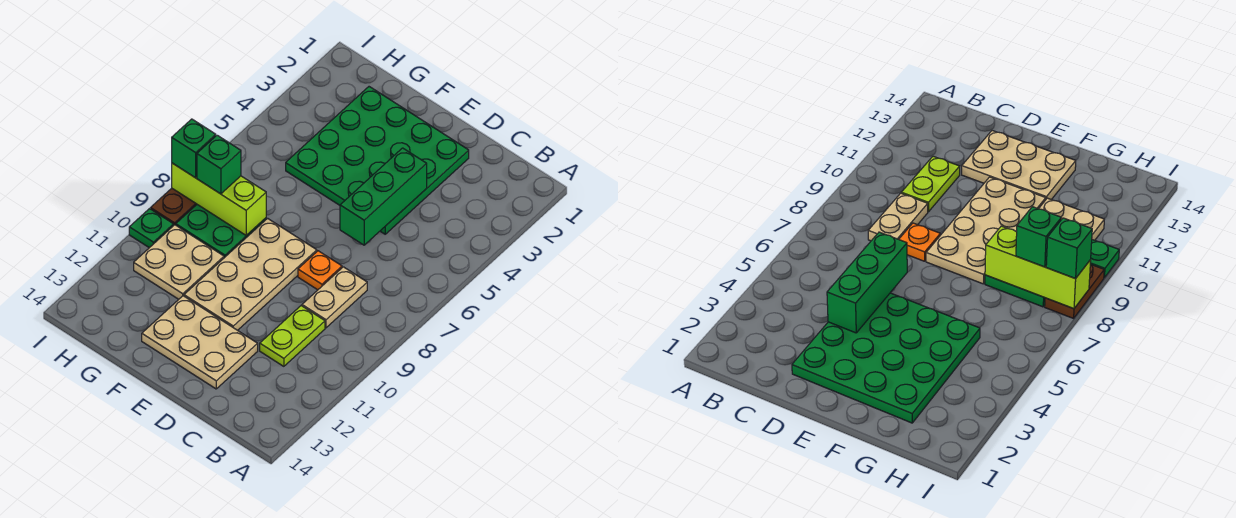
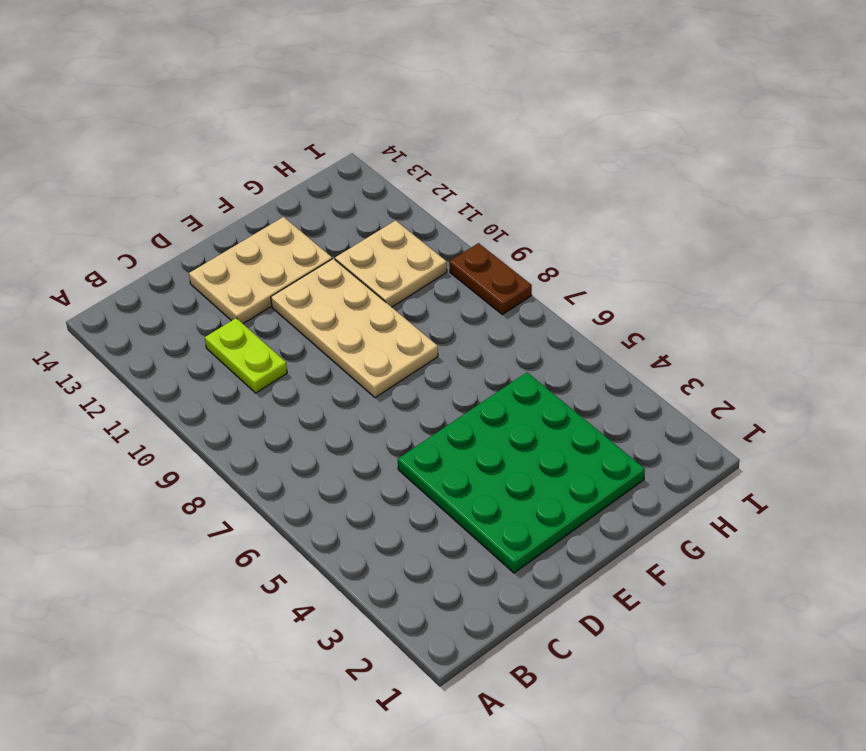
none -> tan plate C8:C9 level 1
none -> orange plate D8 level 1
none -> green plate G8:H9 level 1

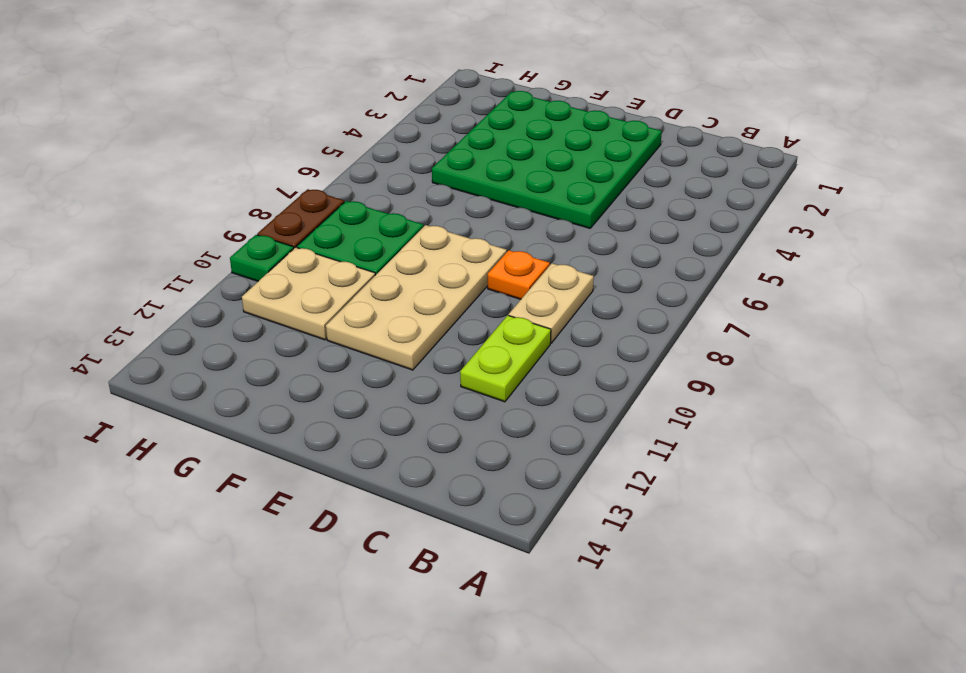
none -> tan plate D12:F13 level 1
none -> green brick D4:D6 level 2
none -> lime brick G8:I8 level 2

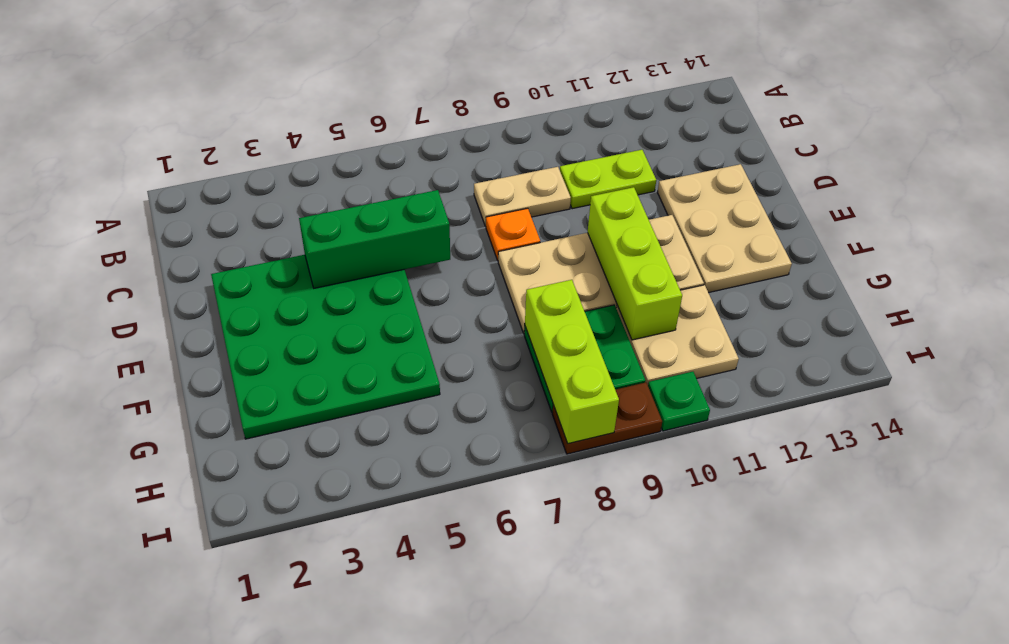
lime brick E10:G10 level 2 -> none
none -> green brick H8 level 3
none -> green brick I8 level 3

